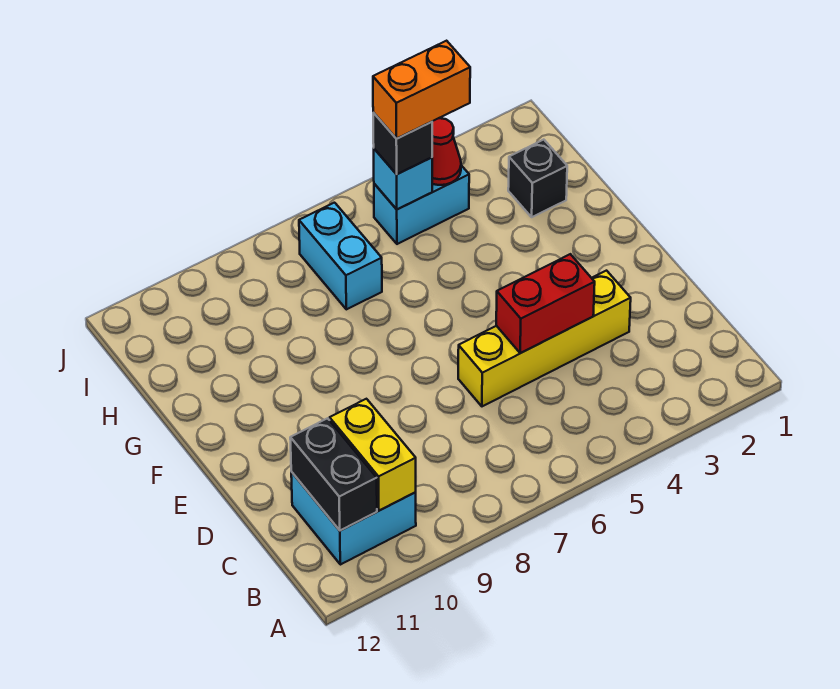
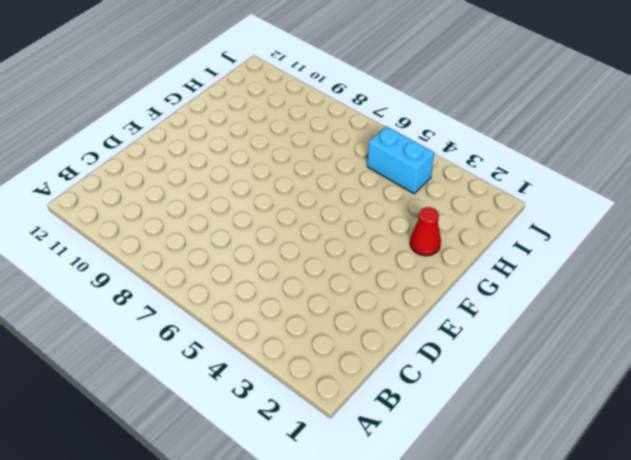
red cone G2 level 1 -> red cone I4 level 2
none -> cyan brick B10:C11 level 1
none -> yellow brick D3:D6 level 1
none -> black brick H2 level 1

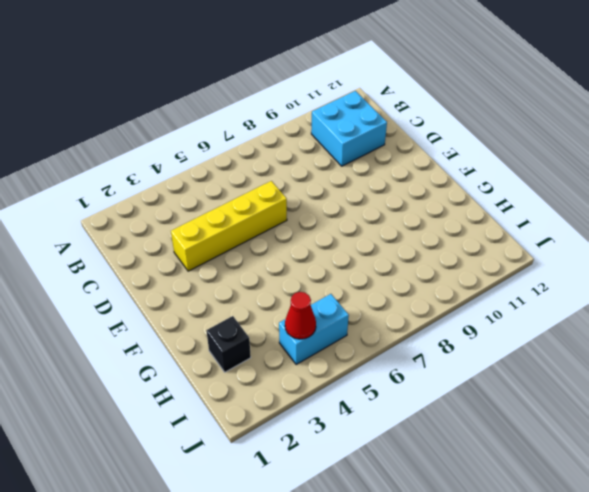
none -> cyan brick H7:I7 level 1
none -> yellow brick B10:C10 level 2
none -> black brick B11:C11 level 2

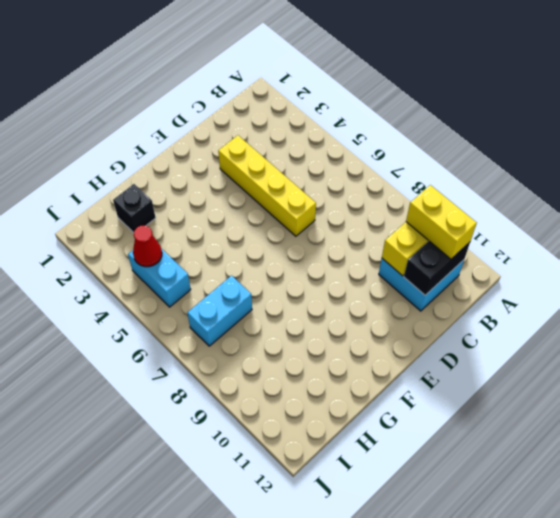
yellow brick B10:B11 level 3 -> none
none -> red brick D4:D5 level 2
none -> cyan brick I5 level 2
none -> black brick I5 level 3

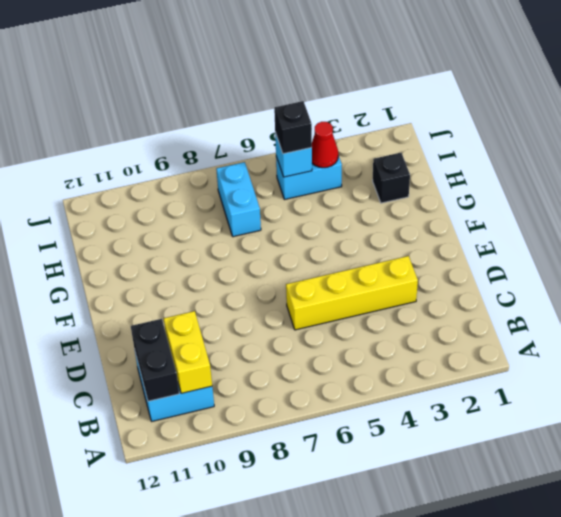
none -> red brick D4:D5 level 2
none -> orange brick I4:I5 level 4

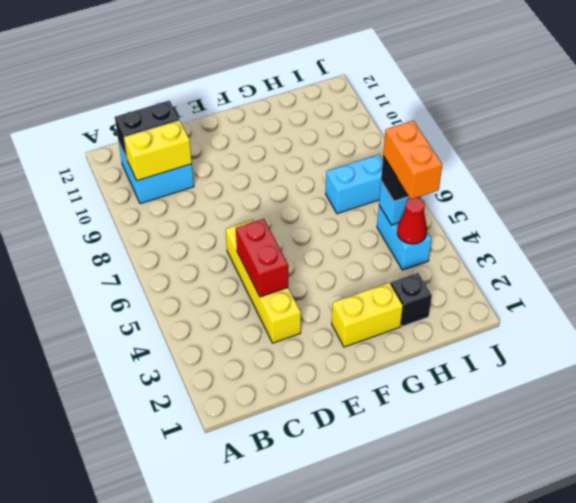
yellow brick F2:G2 level 1 -> none

